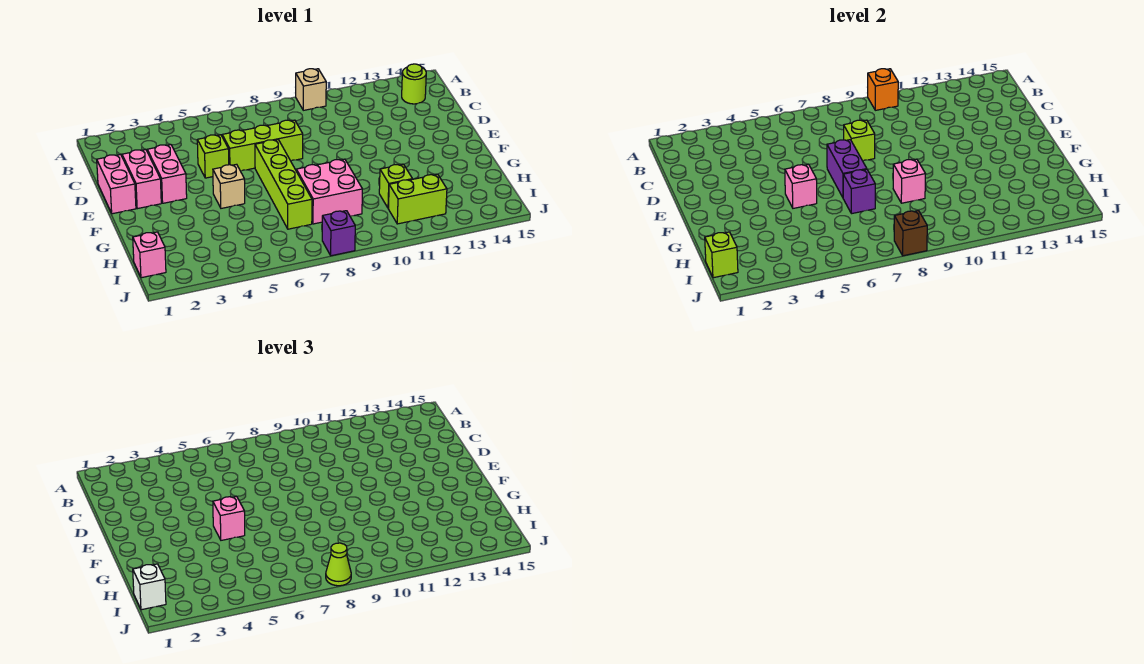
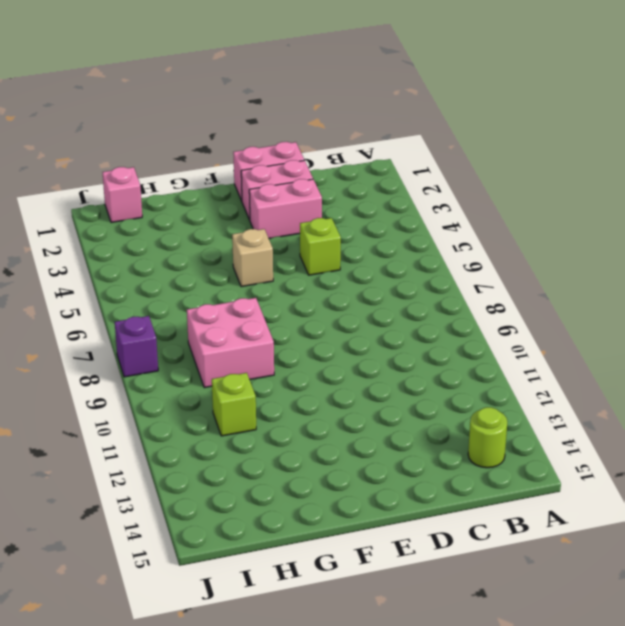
none -> tan brick A10 level 1
none -> lime brick D6:D8 level 1
none -> lime brick E7:H7 level 1

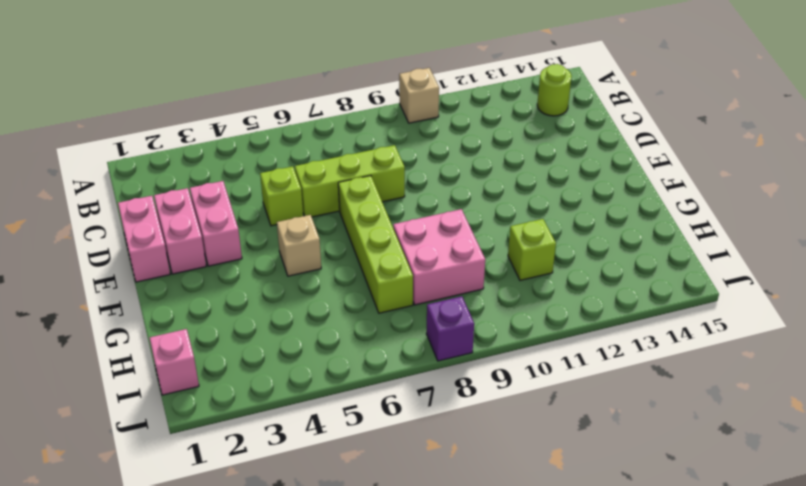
none -> lime brick I11:I12 level 1
none -> orange brick A10 level 2
none -> lime brick D8 level 2

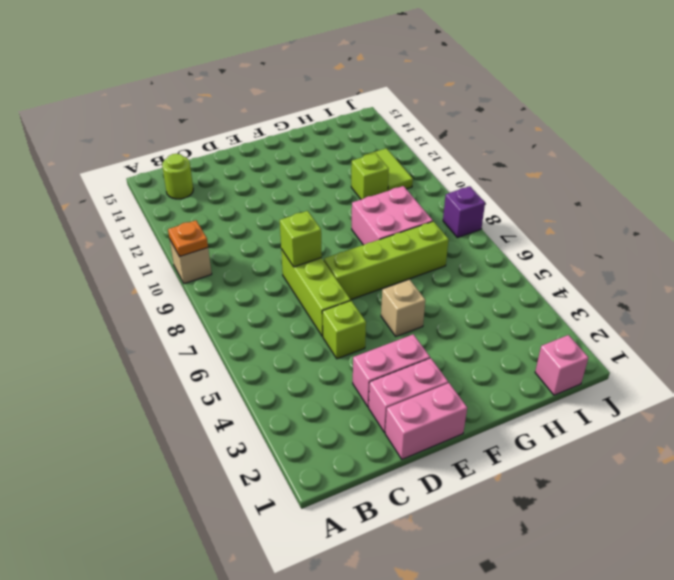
orange plate A10 level 2 -> orange brick A10 level 2
lime tile I11:I12 level 1 -> lime brick I11:I12 level 1
none -> purple brick E7:F7 level 2
none -> pink brick F5 level 2
none -> purple brick G7 level 2

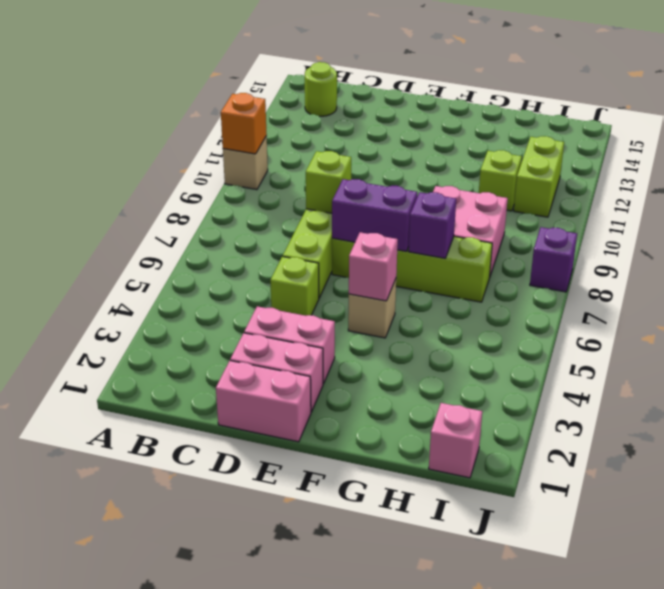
none -> pink brick G9 level 2
none -> lime brick I1 level 2
none -> brown brick J8 level 2

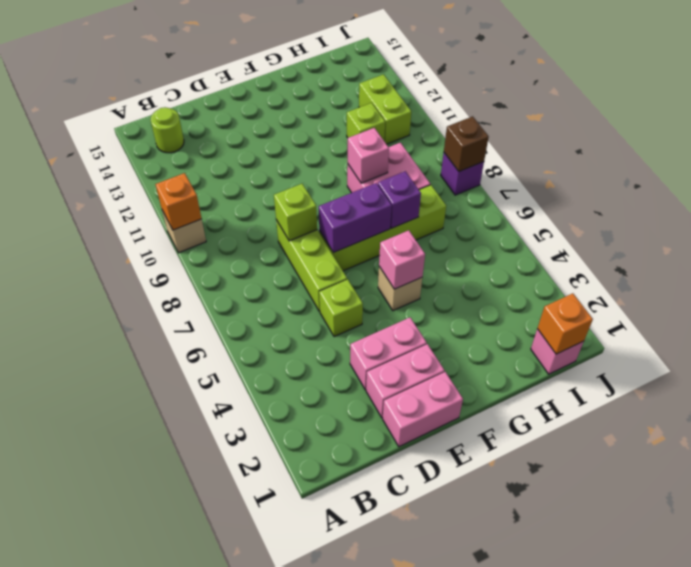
orange brick I1 level 2 -> lime brick I1 level 2
none -> pink brick F5 level 3
none -> white brick I1 level 3
none -> lime cone J8 level 3

